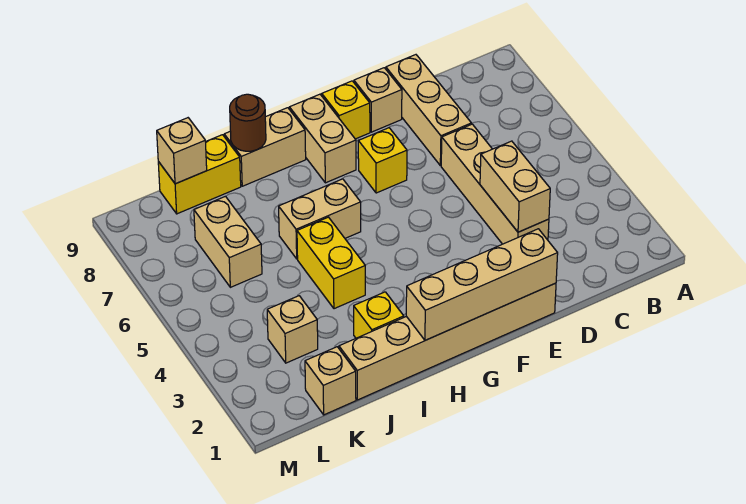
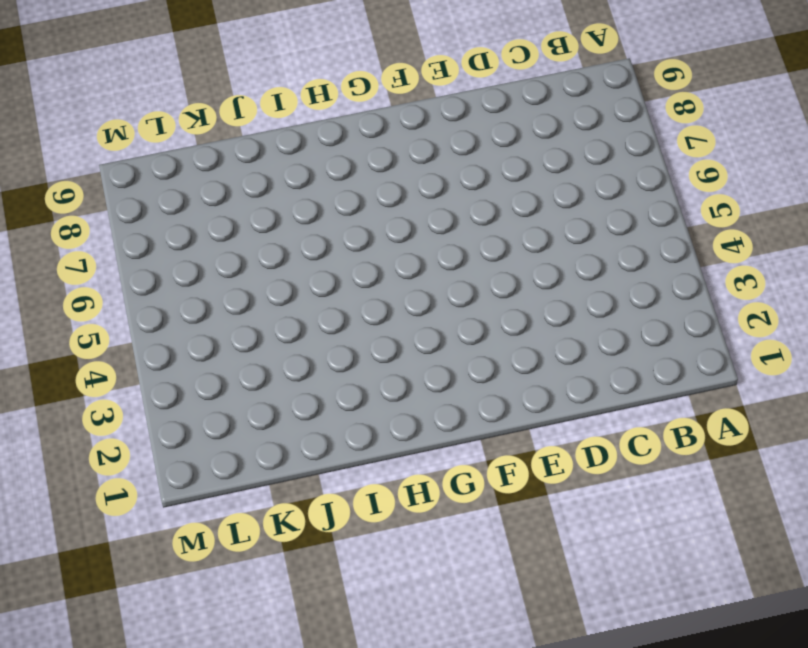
none -> tan brick D3:D6 level 1
none -> tan brick D7:D9 level 1
none -> tan brick E1:J1 level 1

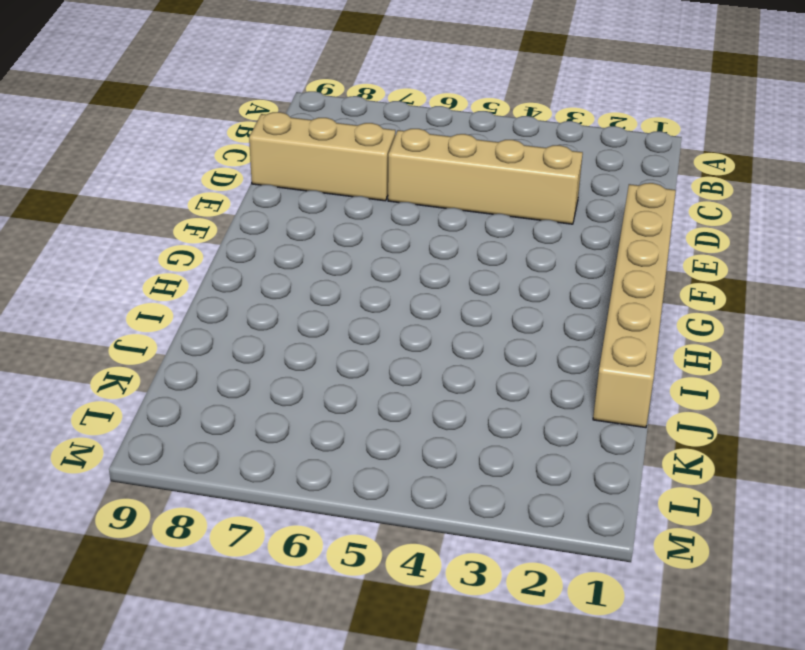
none -> tan brick E9 level 1
none -> yellow brick F7 level 1
none -> yellow brick F9 level 1

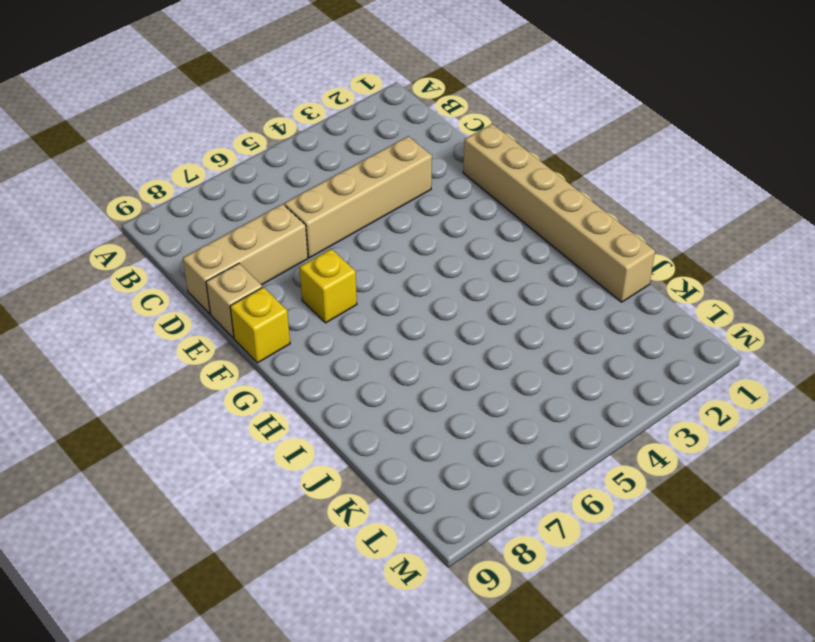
none -> tan brick G8:G9 level 1
none -> tan brick H6:I6 level 1
none -> tan brick H9:I9 level 1

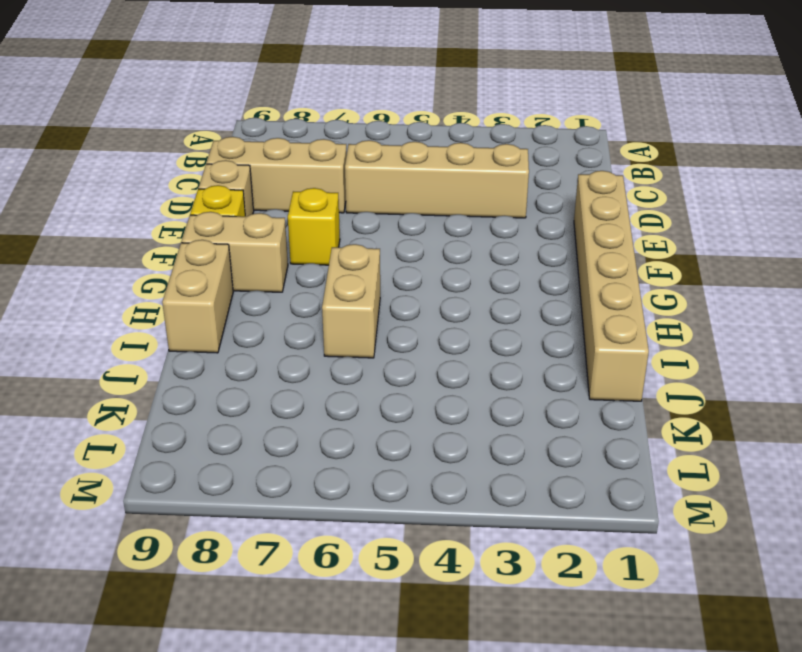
none -> yellow brick I2 level 1
none -> yellow brick I4:I5 level 1
none -> yellow brick J9:K9 level 1

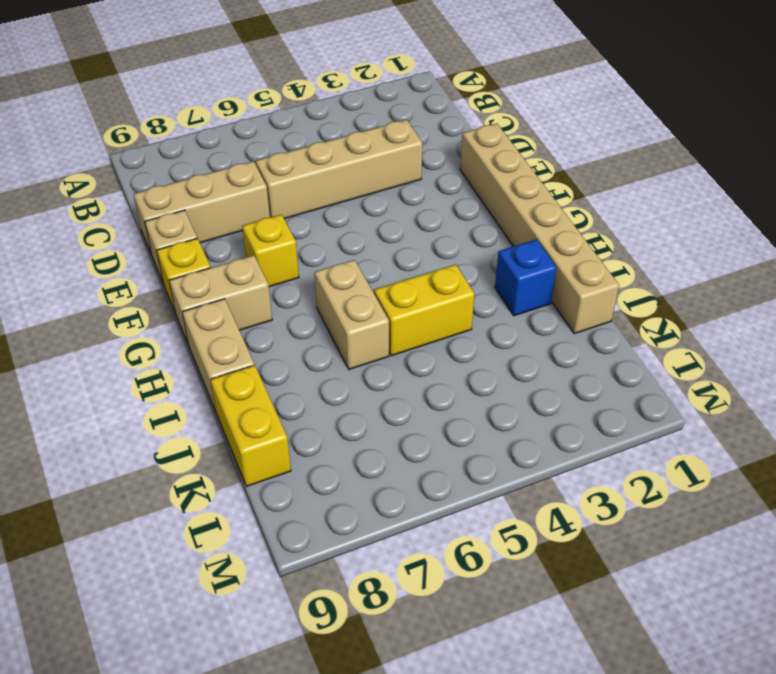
blue brick I2 level 1 -> yellow brick I2 level 1
none -> tan brick K1 level 1
none -> tan brick K3 level 1
none -> tan brick K6:K7 level 1

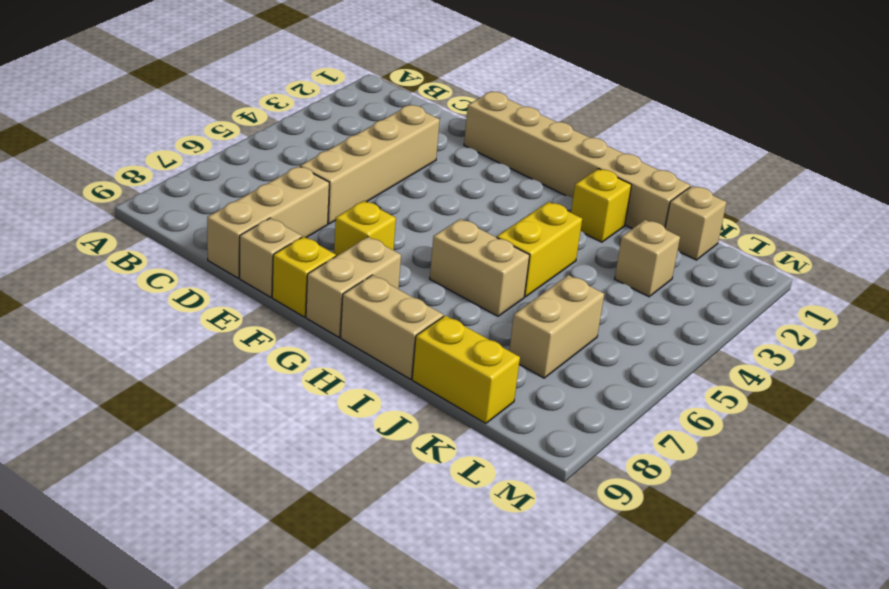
none -> tan brick D3:D4 level 2
none -> tan brick E1:H1 level 2
none -> brown round brick I9 level 2

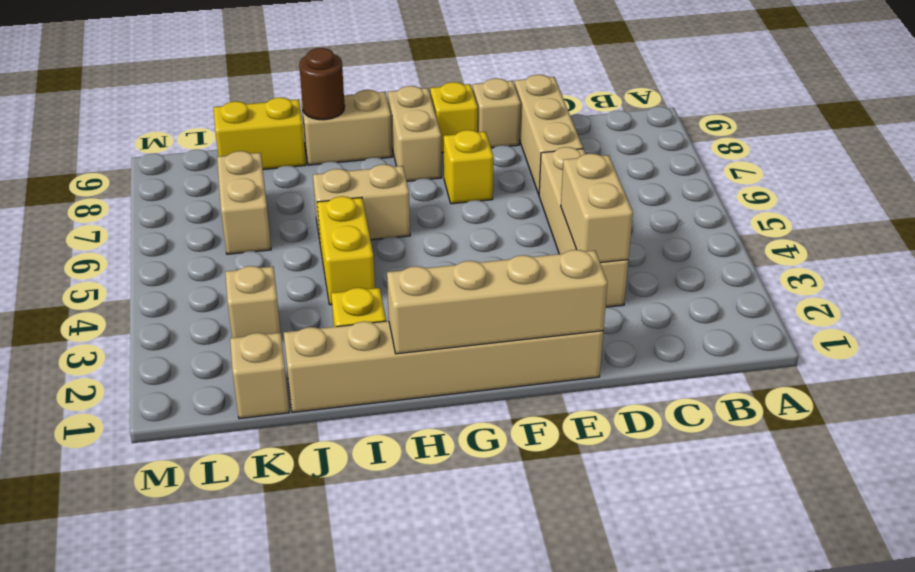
none -> tan brick K9 level 2

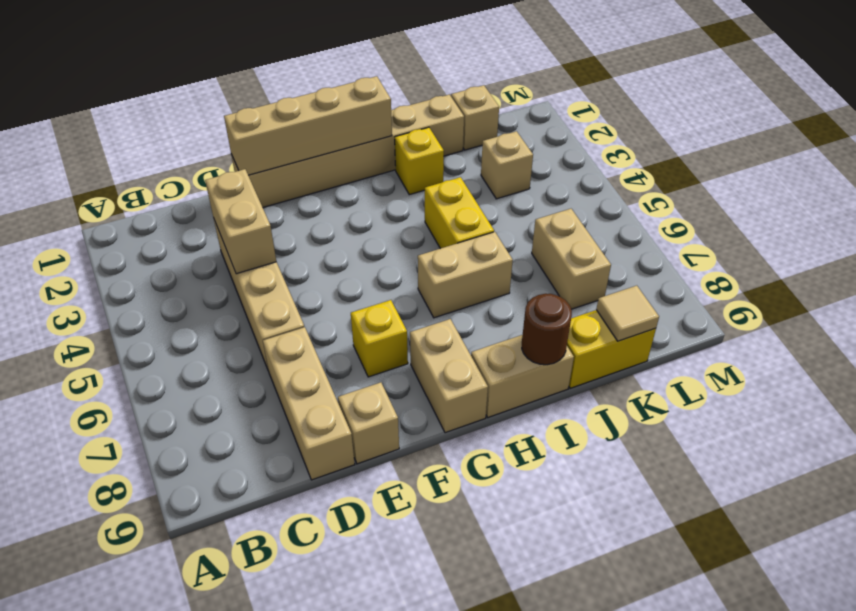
tan tile K9 level 2 -> tan brick K9 level 2
none -> yellow brick F9 level 1

